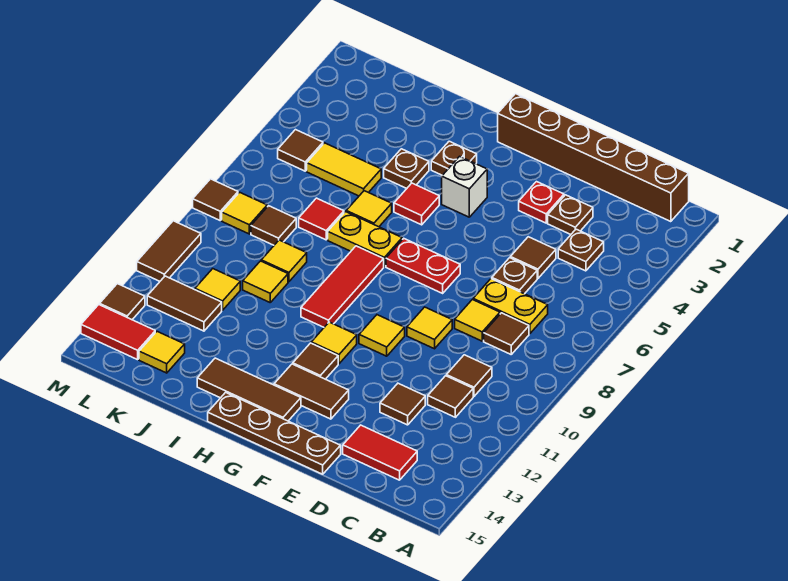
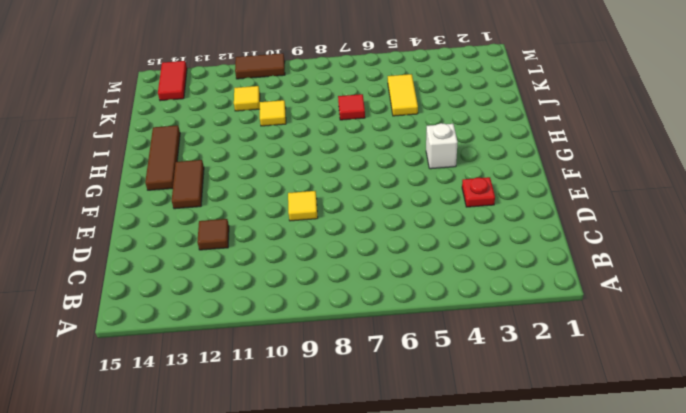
none -> brown brick B1:G1 level 1
none -> brown plate C4 level 1
none -> yellow plate C7:D7 level 1
none -> brown tile C8 level 1

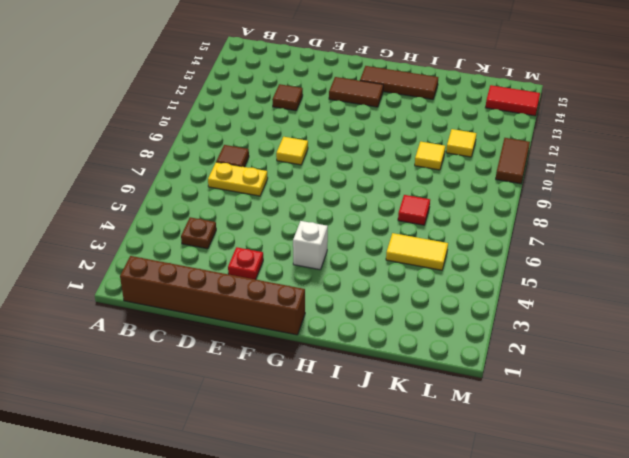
none -> brown tile C10 level 1
none -> brown tile C11 level 1
none -> red tile C14:D14 level 1
none -> brown plate D3 level 1

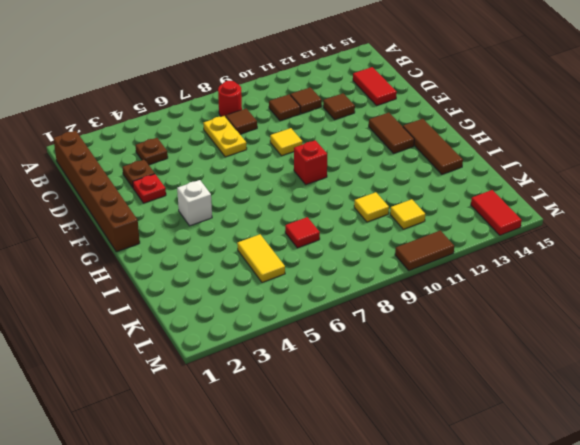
red round brick B8 level 1 -> none
red brick G9 level 1 -> none
none -> brown tile D5 level 1
none -> brown plate D6 level 1
none -> yellow tile D8 level 1
none -> brown plate E15:H15 level 1

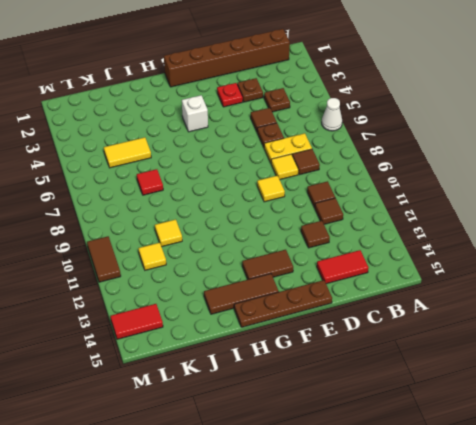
white cone A6 level 1 -> none
none -> red plate F7:G7 level 1
none -> yellow tile F10 level 1
none -> yellow tile G11 level 1
none -> brown tile G12 level 1

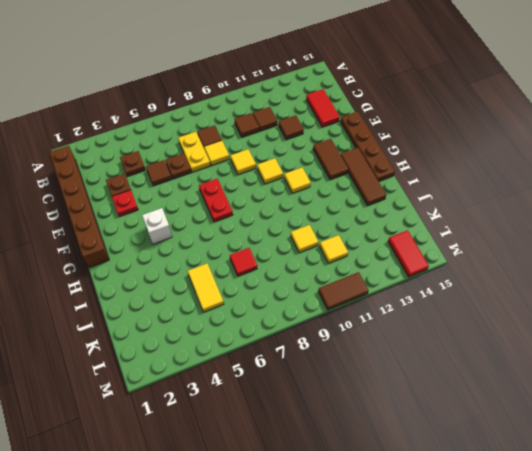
none -> brown tile G12 level 1
none -> brown plate H3 level 1
none -> red tile H5 level 1
none -> yellow plate H7:I7 level 1

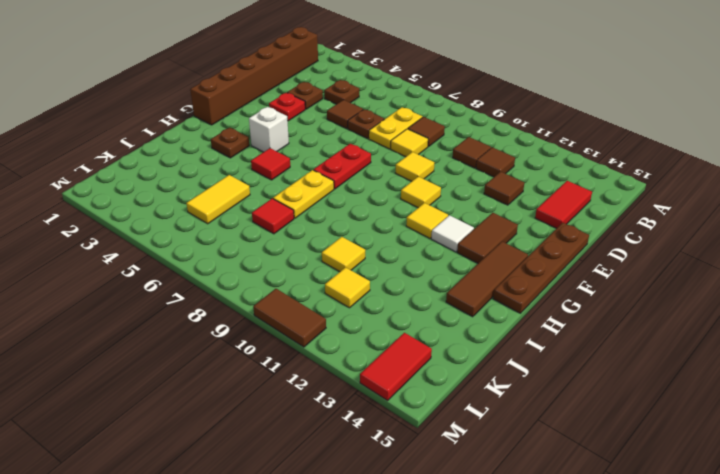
white tile G12 level 1 -> brown tile G12 level 1
none -> red tile H8:H10 level 1
none -> brown plate I4 level 1
none -> yellow tile I6 level 1
none -> yellow tile J9 level 1

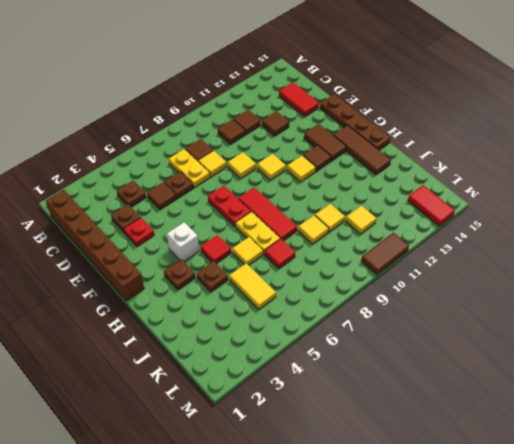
red tile G8:I8 level 1 -> red tile H8:H10 level 1
none -> brown tile K8 level 1
none -> brown tile K12:L12 level 1
none -> yellow tile K14 level 1
none -> brown tile L5 level 1

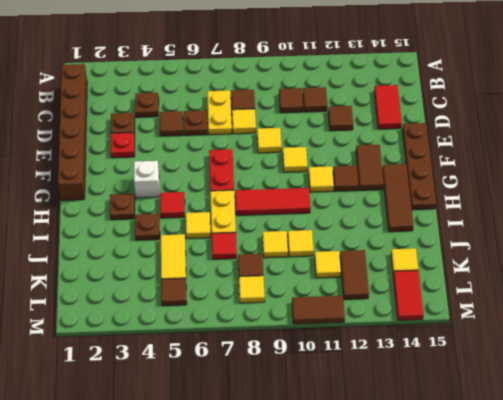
none -> brown tile M8 level 1
none -> brown tile M13 level 1

